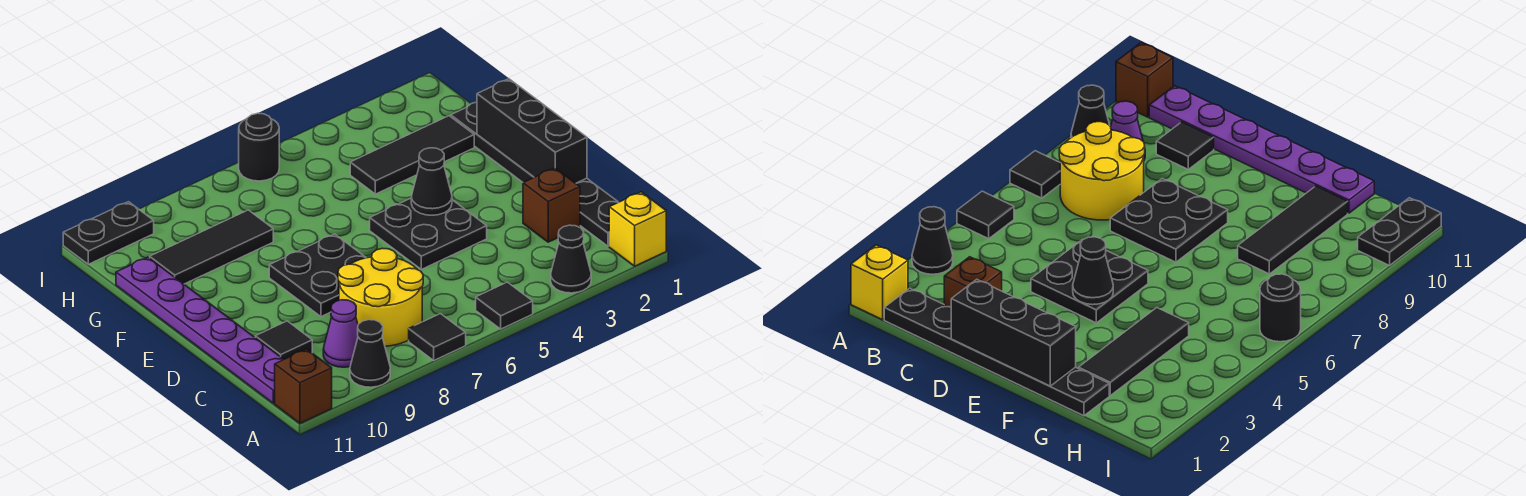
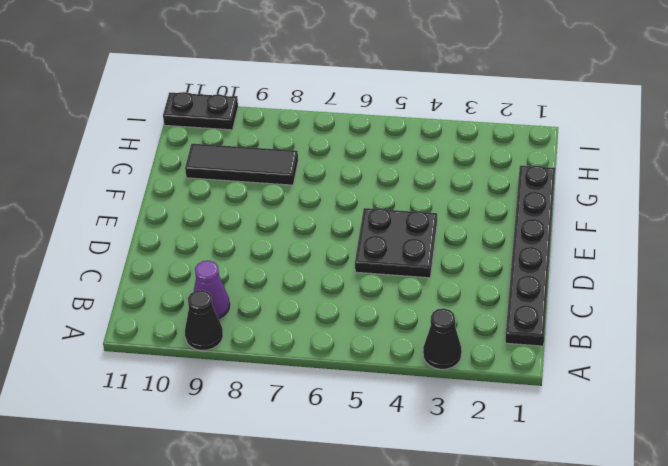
none -> yellow brick A1 level 1
none -> black tile A5 level 1
none -> black tile A7 level 1

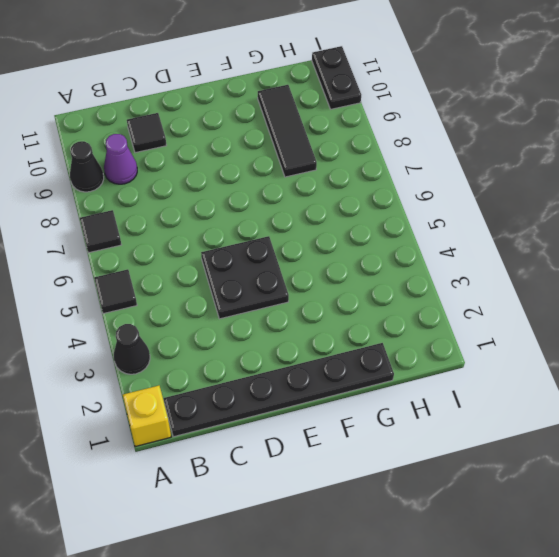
none -> brown brick A11 level 1
none -> yellow round brick B7:C8 level 1
none -> purple plate B11:G11 level 1

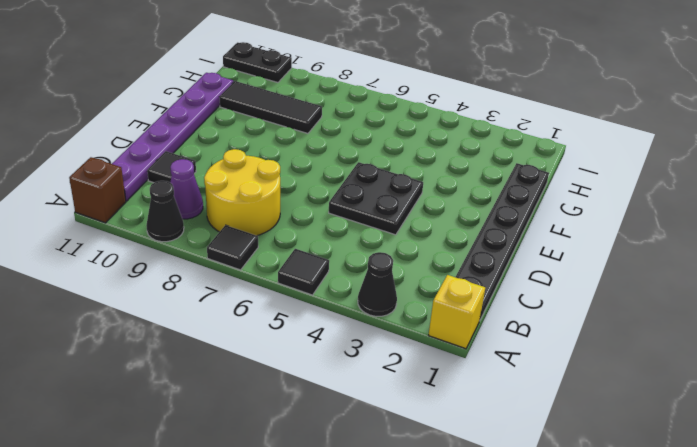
none -> brown brick C2 level 1
none -> black plate D7:E8 level 1
none -> black tile G2:G4 level 1

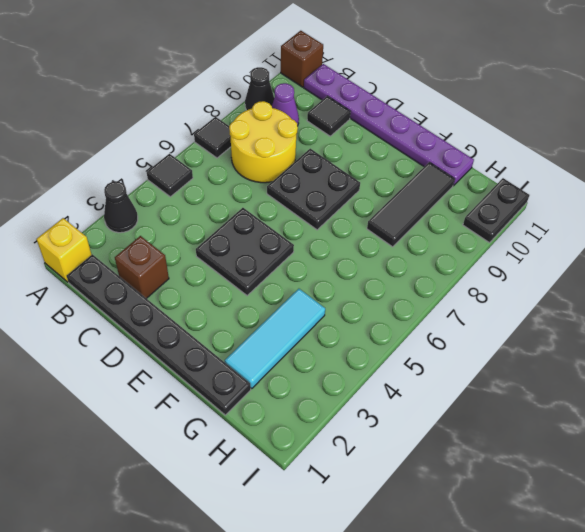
cyan tile G2:G4 level 1 -> black tile G2:G4 level 1
none -> black round brick I6 level 1
none -> black brick D1:F1 level 2
none -> black cone E4 level 2

